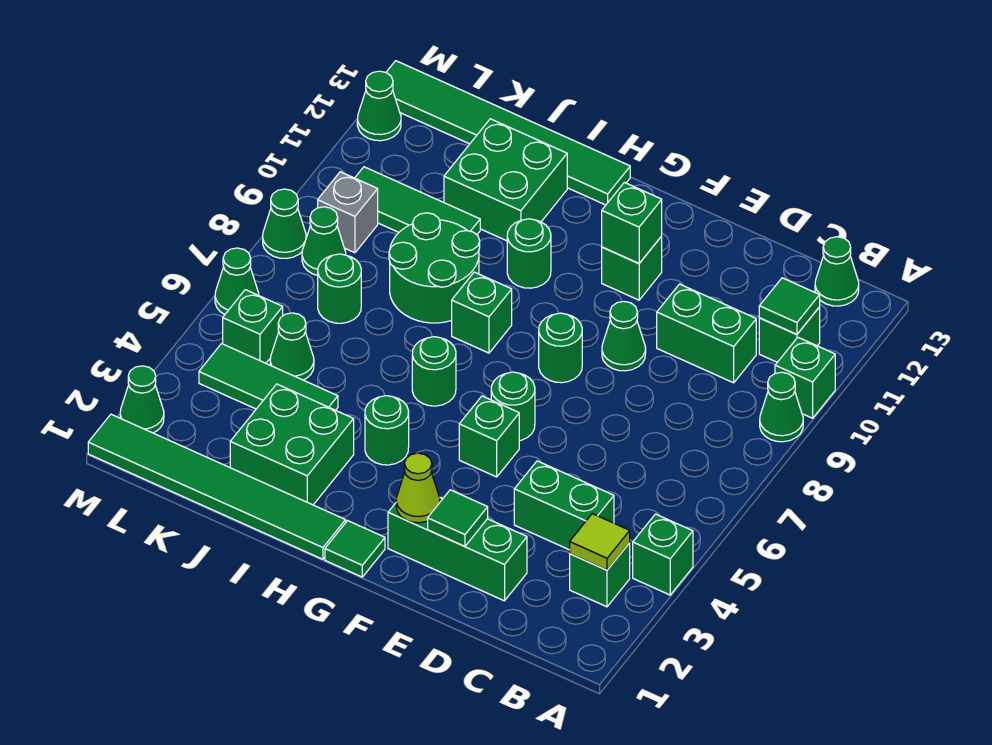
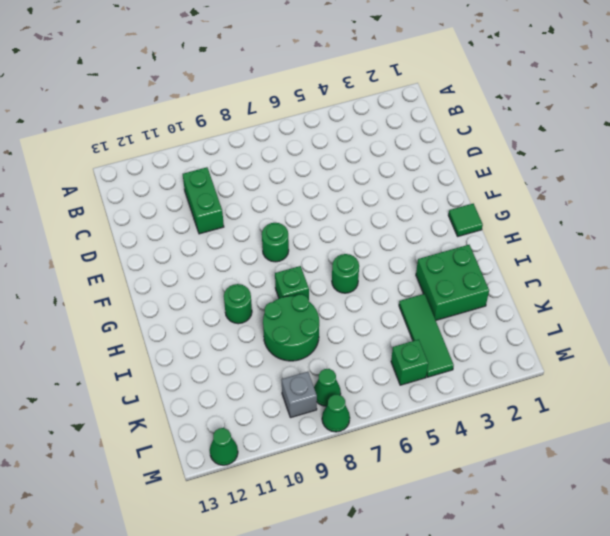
none -> green brick A4 level 1
none -> green cone A9 level 1
none -> green brick A10 level 1
none -> green brick B3 level 1

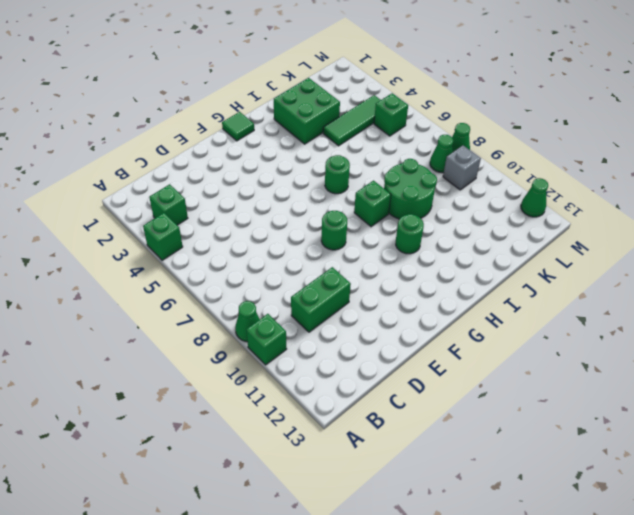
none -> green brick B11 level 1
none -> green cone B13 level 1
none -> green brick C4:D4 level 1
none -> green brick D2:F2 level 1

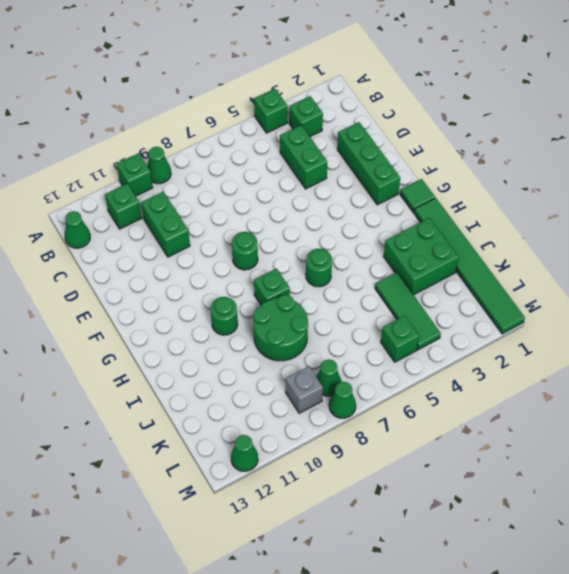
none -> green cone E9 level 1
none -> green brick F5 level 1
none -> green round brick F6 level 1
none -> green brick F11 level 1

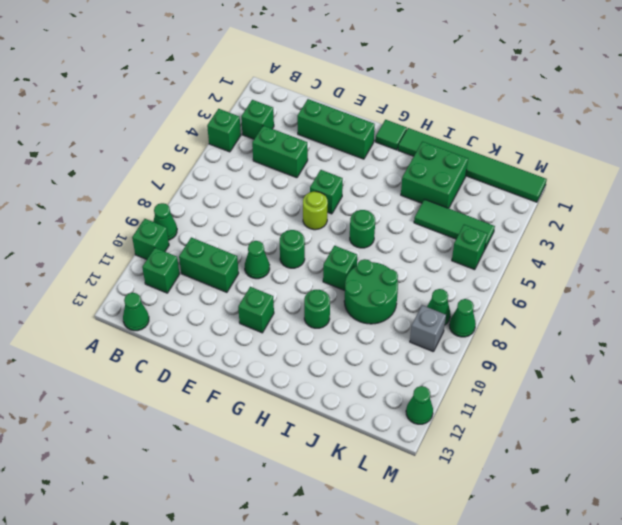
lime round brick F6 level 1 -> green round brick F6 level 1
none -> green round brick H4 level 1
none -> green tile H13:M13 level 1
none -> green brick I11:J12 level 1
none -> green tile J10:L10 level 1

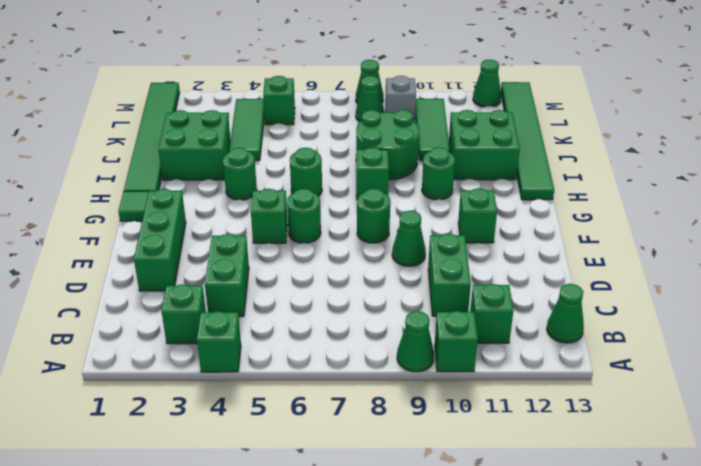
none -> green cone K5 level 1
none -> green round brick K7 level 1
none -> green cone M2 level 1
none -> green cone M6 level 1

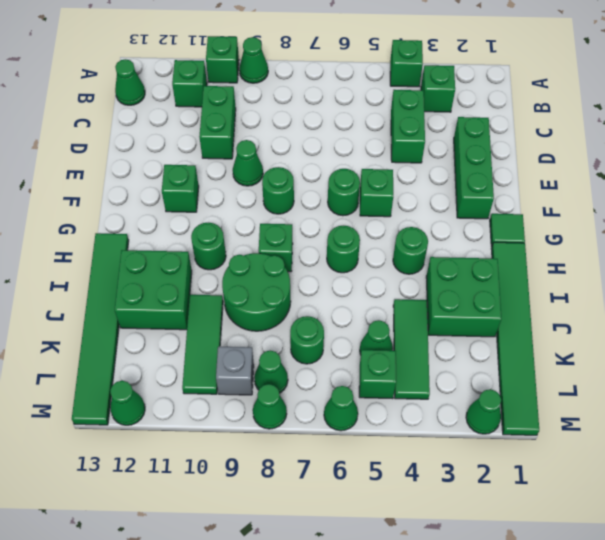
none -> lime tile B3 level 2
none -> green tile B11 level 2
none -> green tile E2 level 2
none -> lime cone F2 level 2

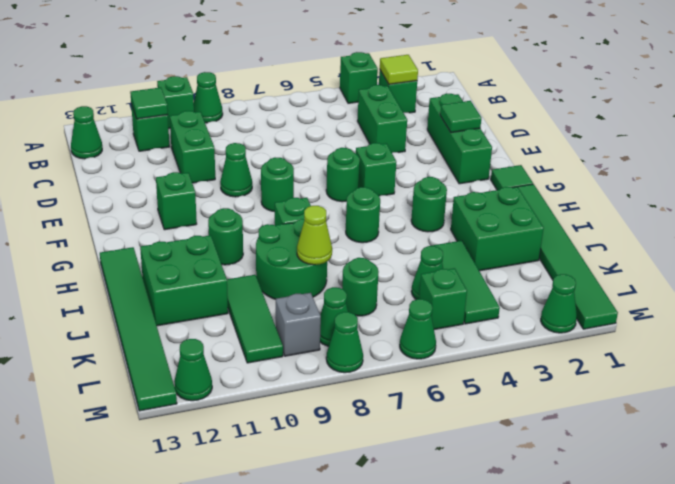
lime cone J8 level 2 -> lime cone F2 level 2
none -> green brick F11 level 2

